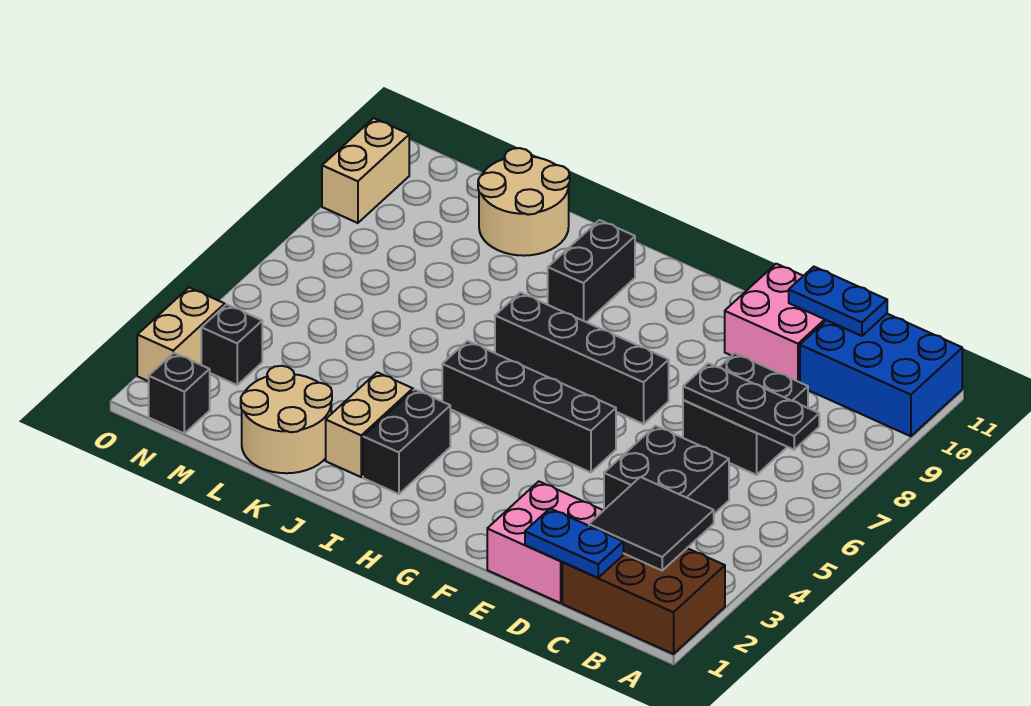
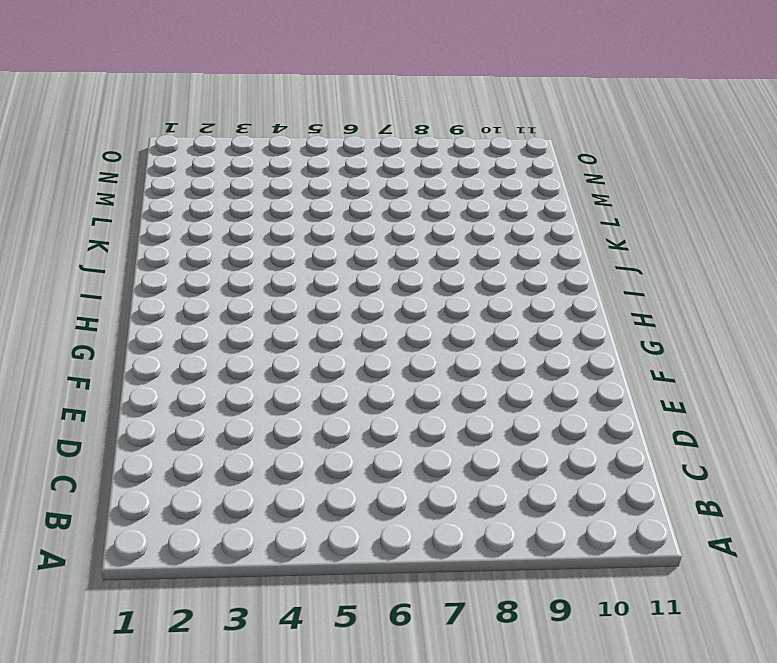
none -> brown brick A1:C2 level 1
none -> blue brick A10:C11 level 1
none -> black brick C4:D5 level 1

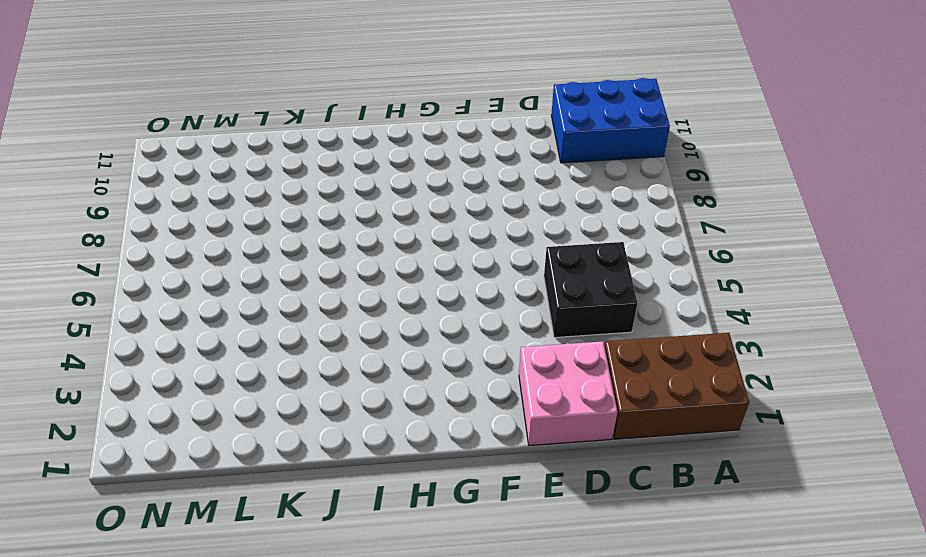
none -> black brick C7:D8 level 1
none -> pink brick D10:E11 level 1
none -> black brick F5:I5 level 1

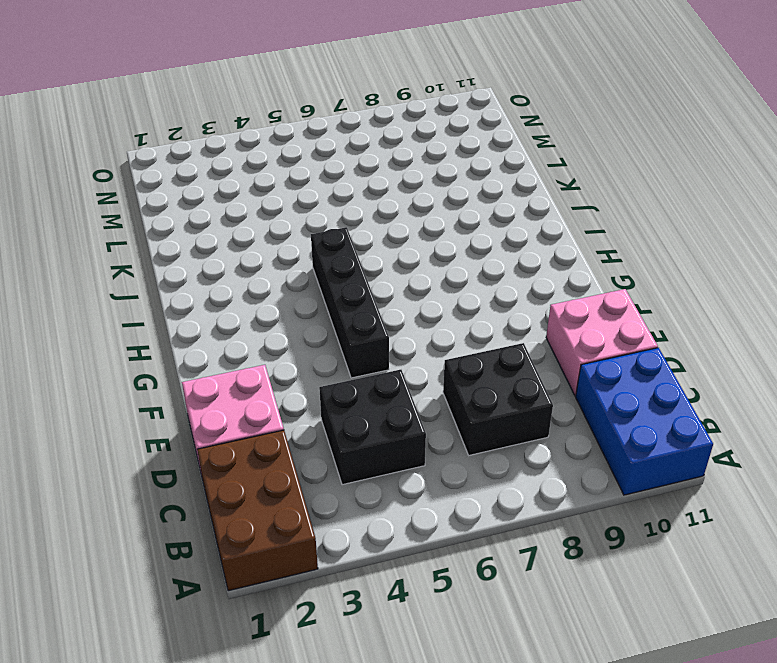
none -> black brick F7:I7 level 1
none -> black brick I2:I3 level 1
none -> black brick I9:I10 level 1

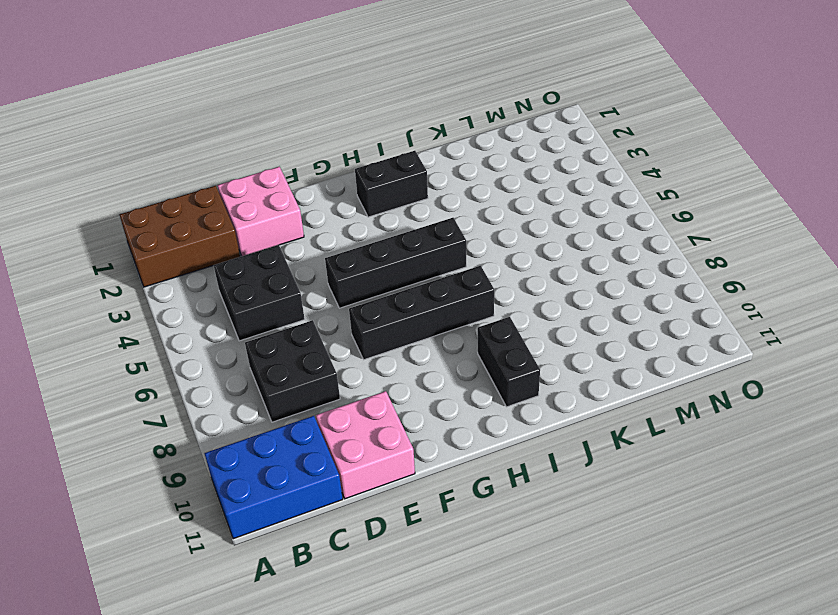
black brick H2:I2 level 1 -> black brick I2:I3 level 1
none -> tan brick J2:J3 level 1
none -> tan round brick K1:L2 level 1
none -> tan round brick K10:L11 level 1

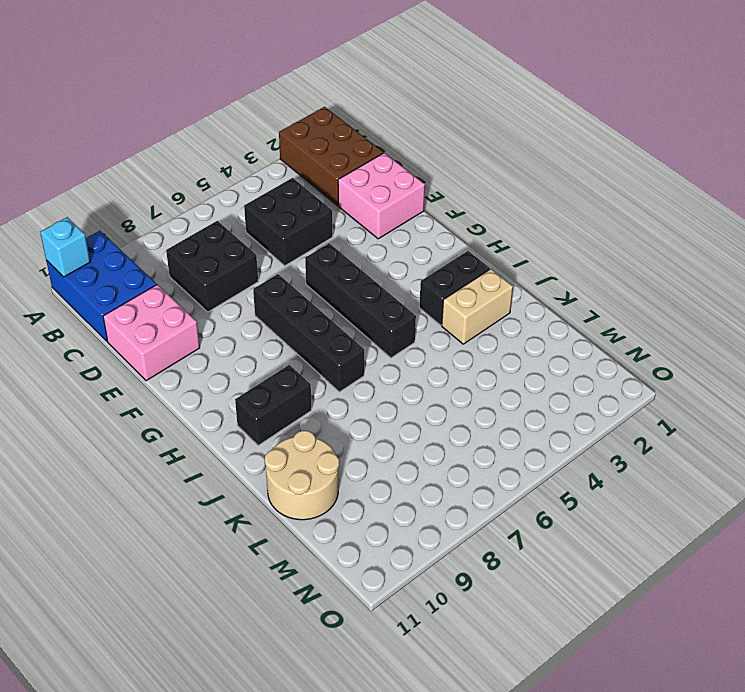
cyan brick A11 level 2 -> none
none -> tan round brick K1:L2 level 1
none -> black brick N1 level 1
none -> black brick N3 level 1

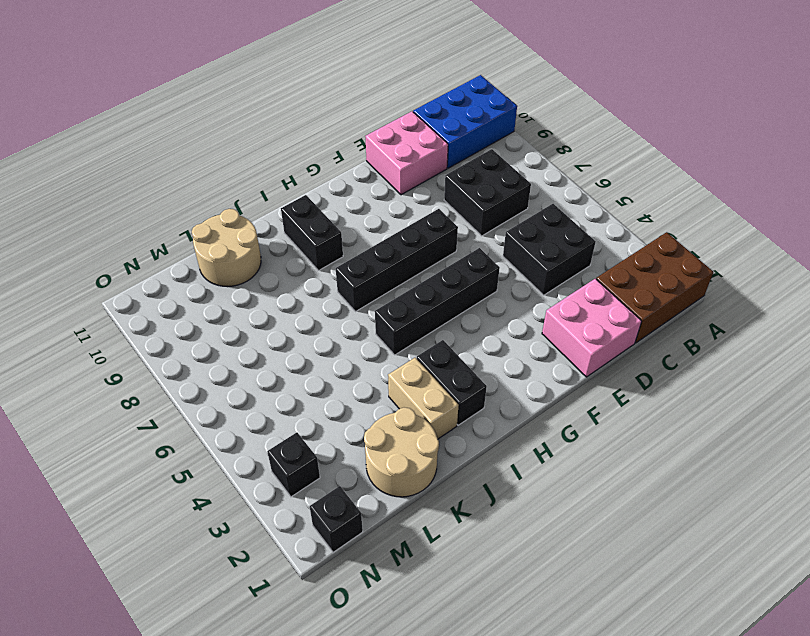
none -> tan brick O2:O3 level 1
none -> tan brick O9:O10 level 1
none -> black tile B2:C3 level 2

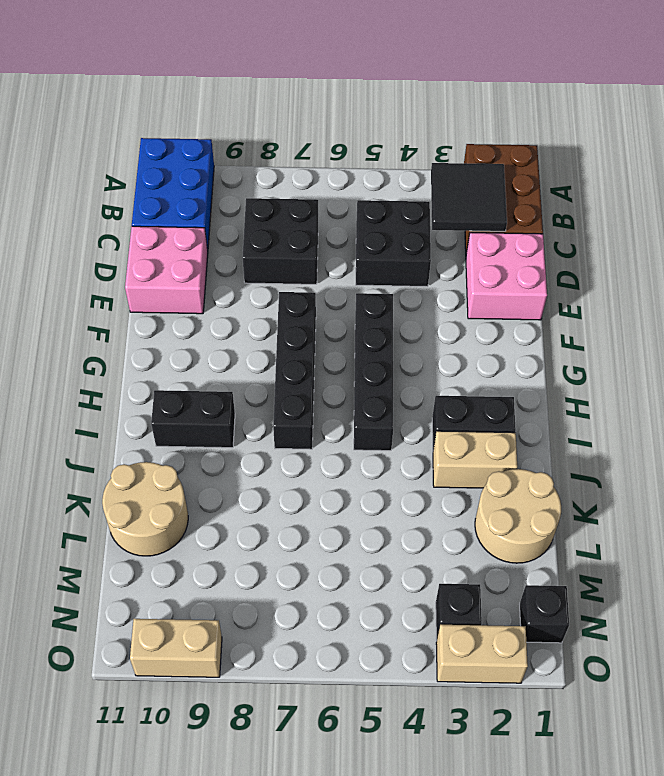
none -> black plate B7:D7 level 2
none -> blue plate C1:D1 level 2
none -> blue plate C11:D11 level 2

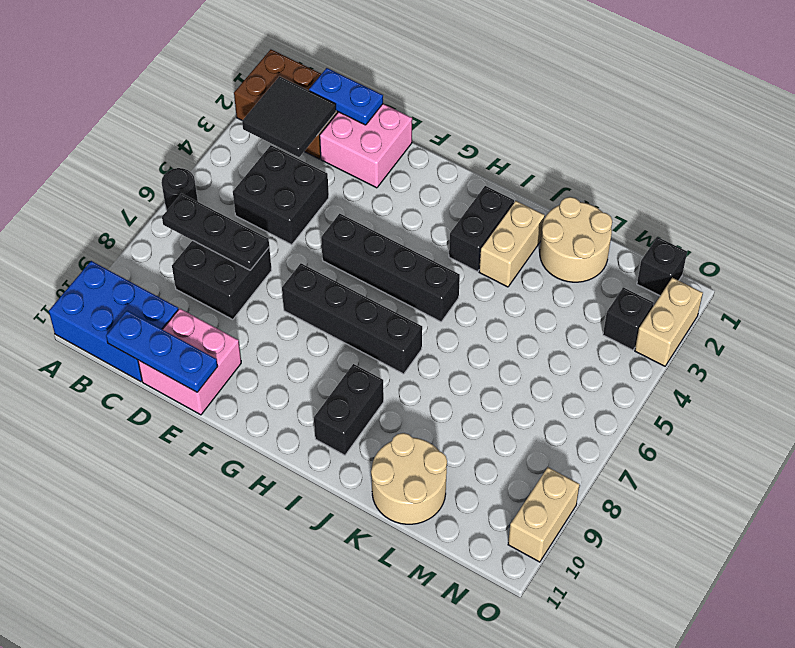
black round brick A6 level 1 -> none
blue plate C11:E11 level 2 -> blue plate C11:D11 level 2

